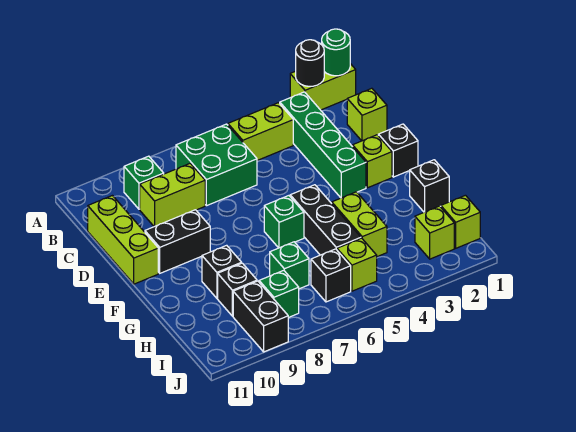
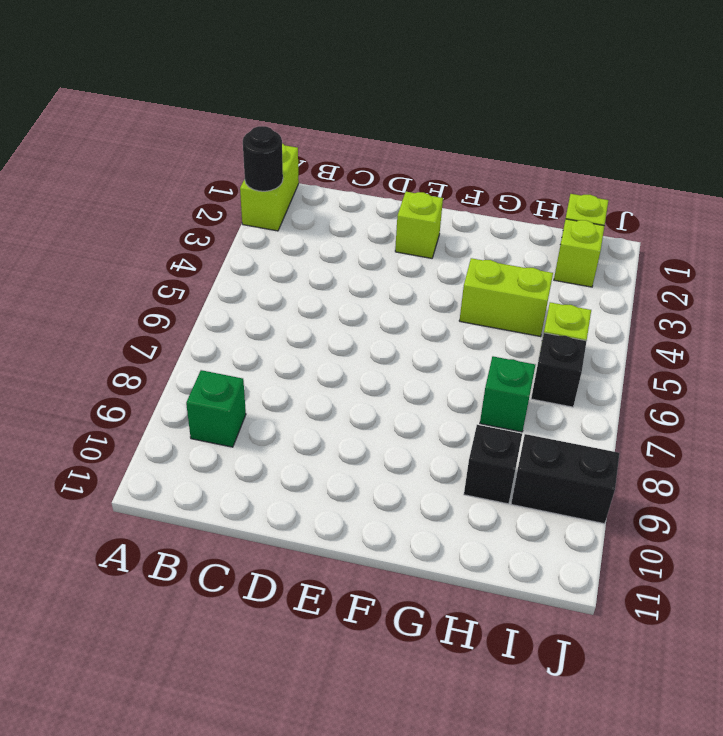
none -> green brick B3:E3 level 1
none -> lime brick B4:B5 level 1
none -> green brick B6:C7 level 1

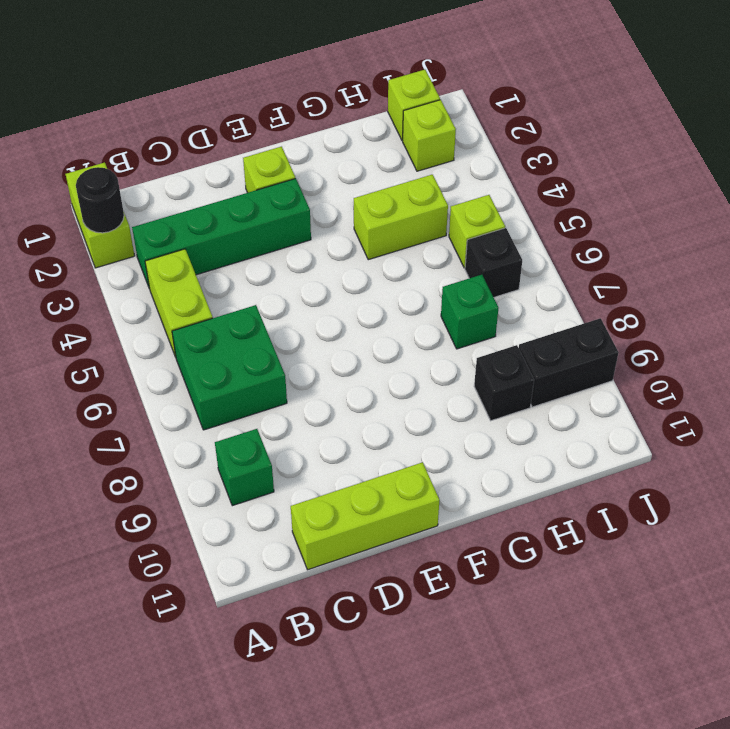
none -> lime brick C1 level 1
none -> lime brick C8:C9 level 1
none -> black brick E1 level 1

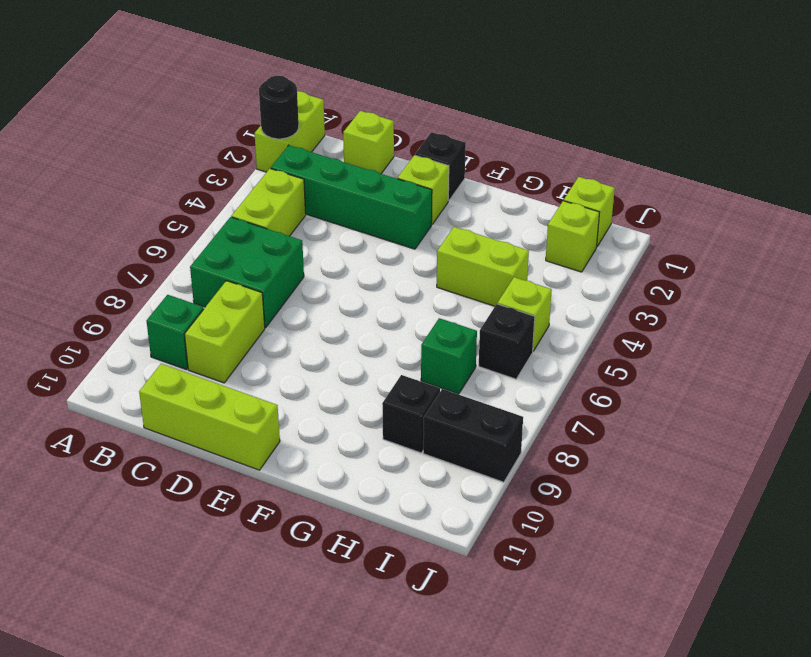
none -> black brick E9:E10 level 1
none -> black brick F5:H5 level 1
none -> green brick F6 level 1

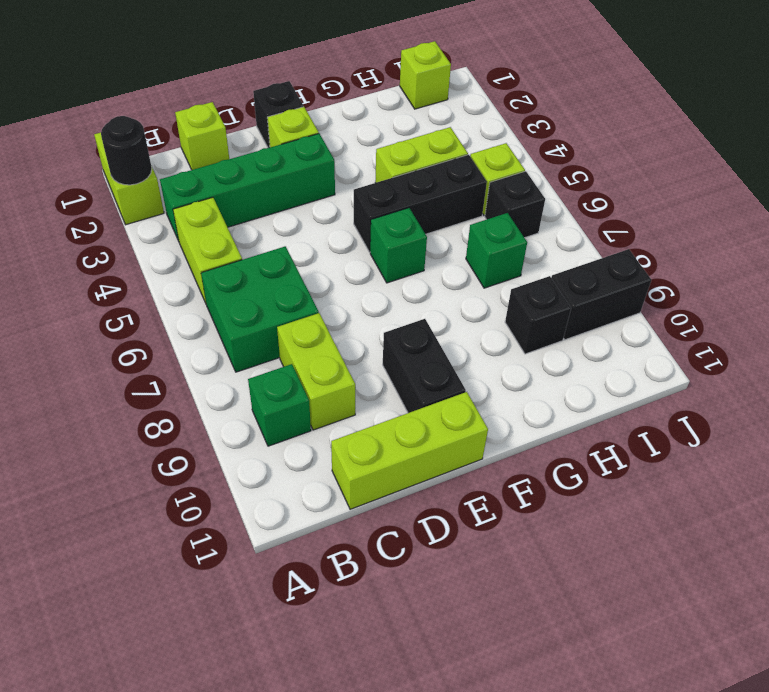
none -> black brick G1 level 1
none -> black brick G9 level 1
none -> lime brick I2 level 1

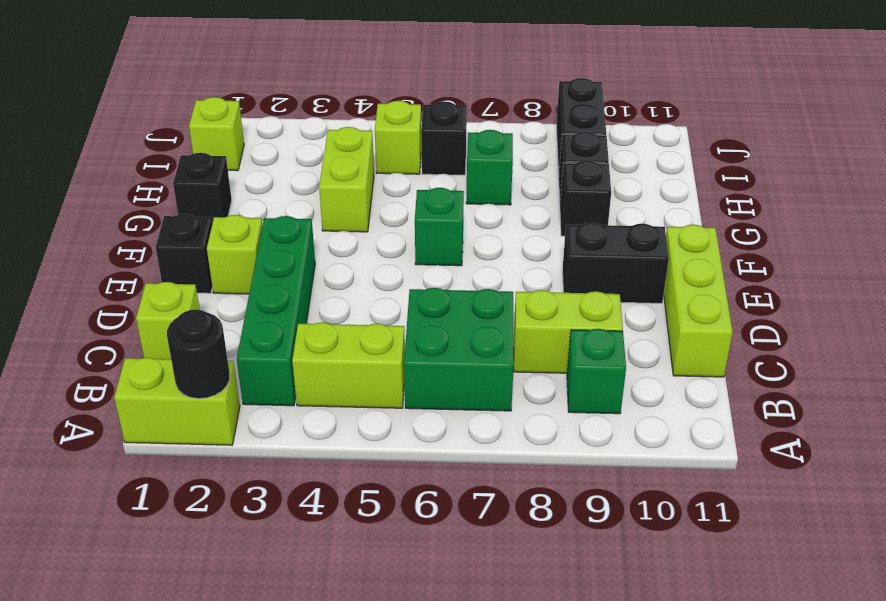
none -> black brick F5:H5 level 1
none -> lime brick I2 level 1
none -> green brick I8 level 1

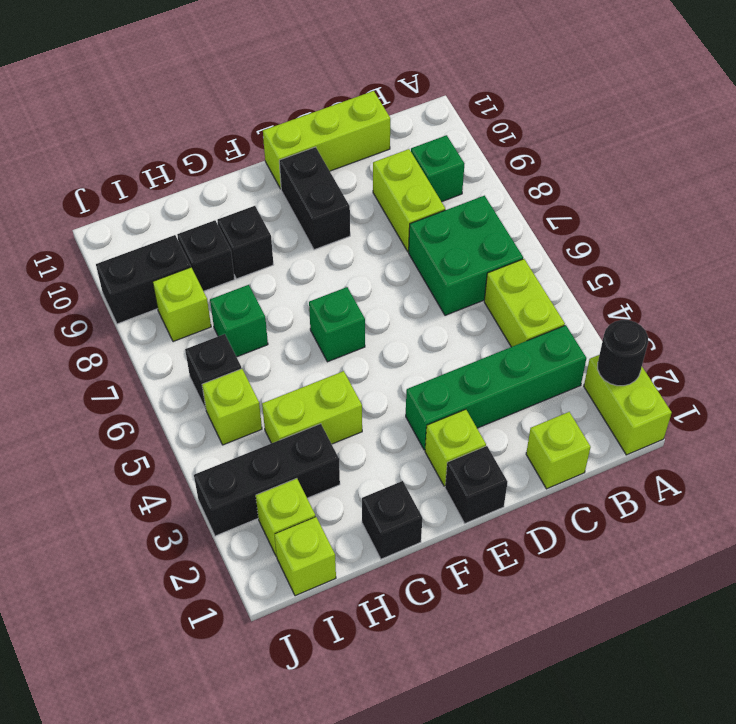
black brick H3:J3 level 1 -> black brick F5:H5 level 1
lime brick I8 level 1 -> green brick I8 level 1
none -> green round brick A1 level 2

